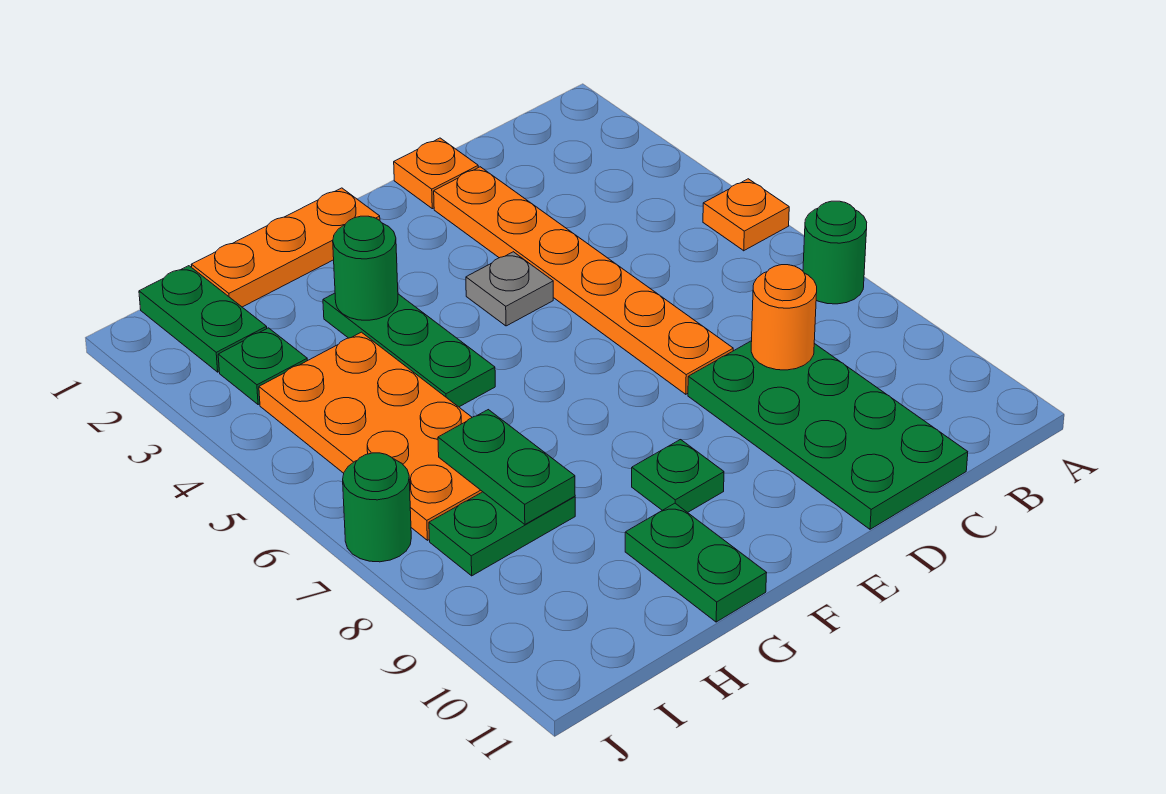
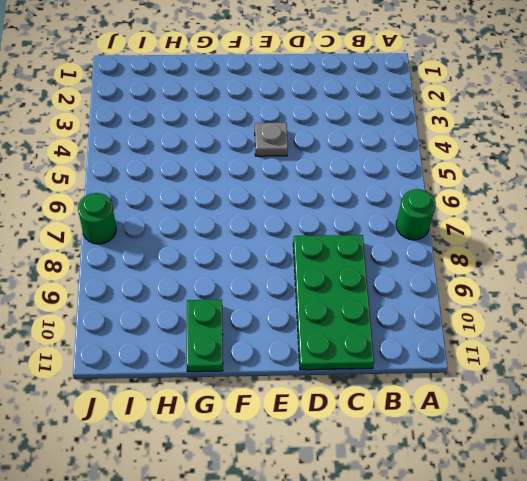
none -> orange plate A5 level 1
none -> orange plate D1 level 1
none -> orange plate D2:D7 level 1

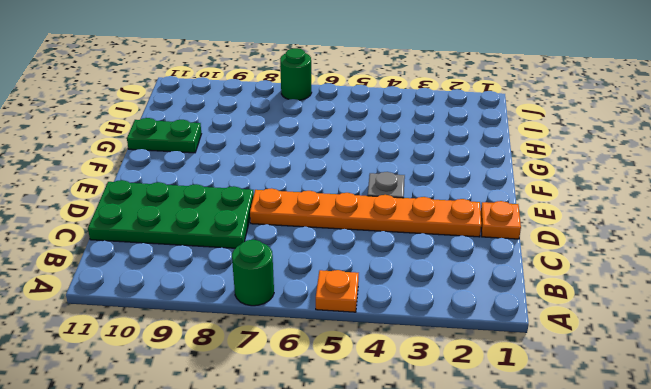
none -> orange plate F1:H1 level 1
none -> green plate F9 level 1
none -> green plate G3:G5 level 1

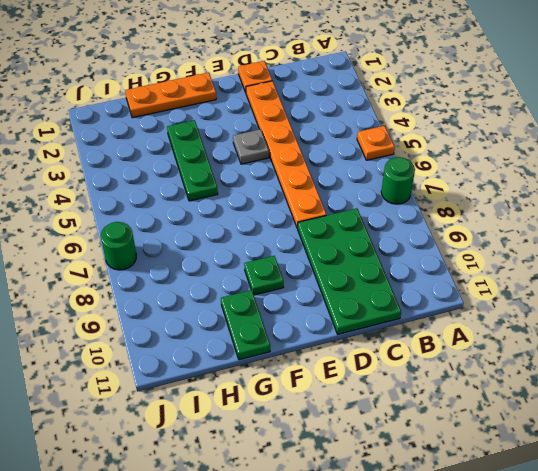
none -> orange plate H4:I7 level 1
none -> green plate H8:I8 level 1
none -> green plate I1:I2 level 1

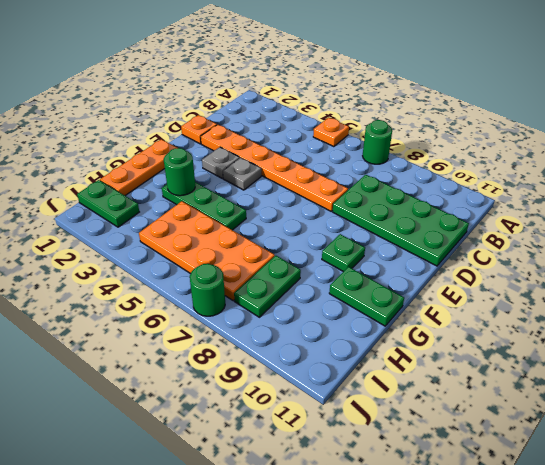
grey plate E3 level 1 -> none
none -> green plate I3 level 1
none -> orange round brick C8 level 2
none -> green plate H7:H8 level 2

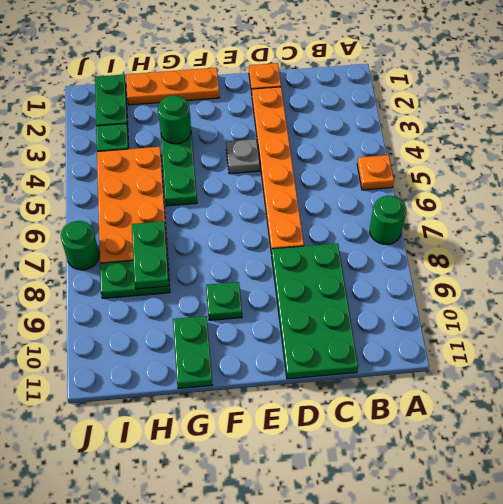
none -> orange round brick C8 level 2

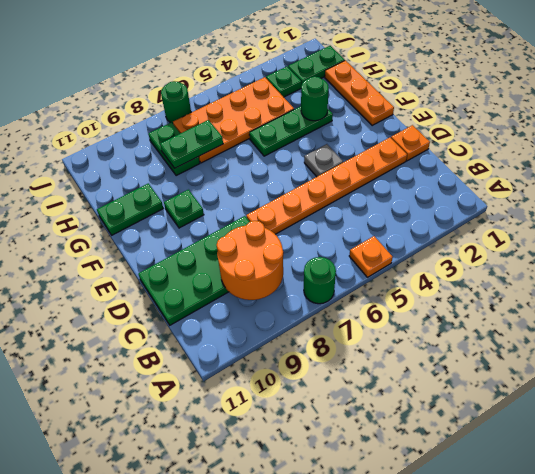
orange round brick B8:C9 level 2 -> orange round brick C8 level 2

